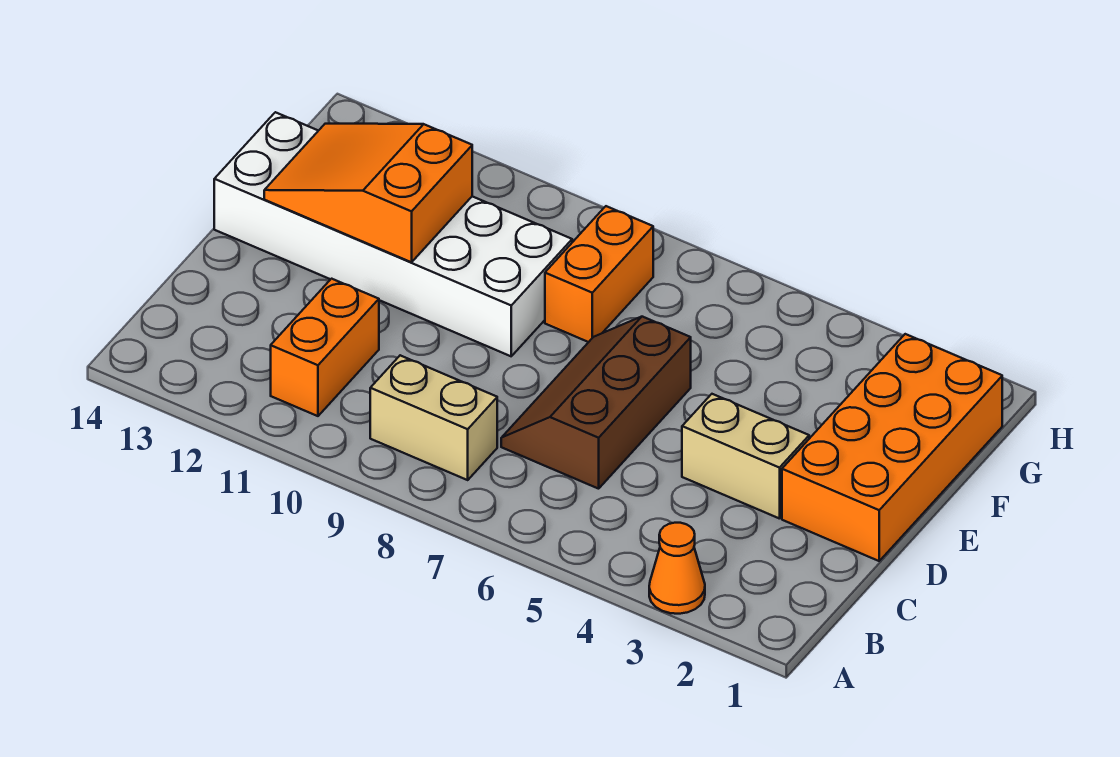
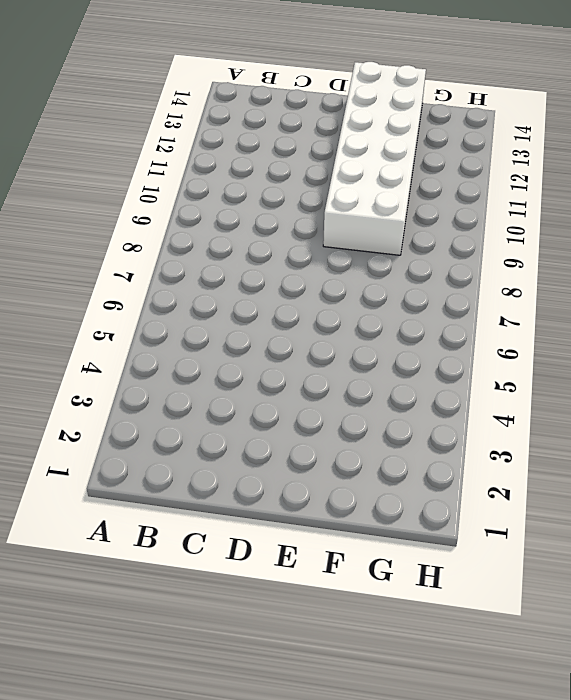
none -> orange cone A3 level 1
none -> tan brick B8:B9 level 1

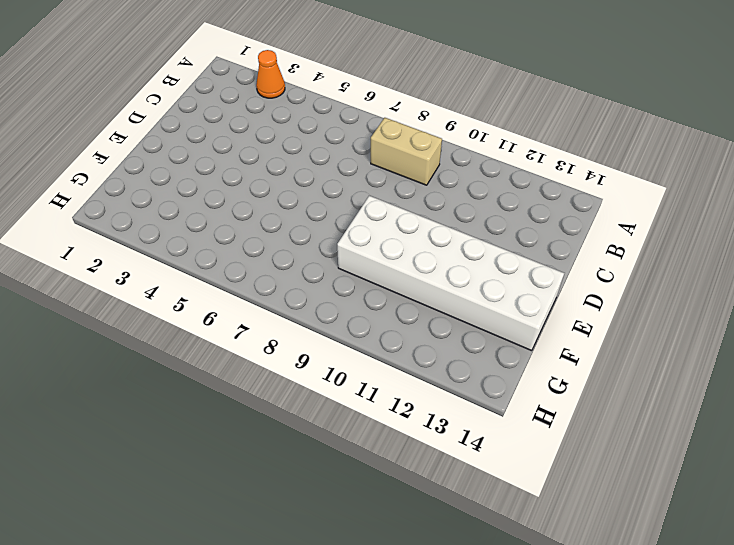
none -> orange brick B11:C11 level 1
none -> brown slope C6:E7 level 1 top 6

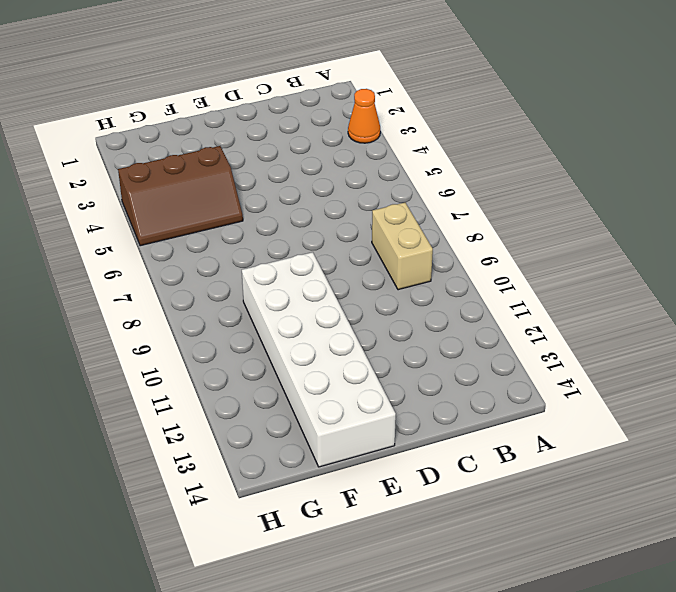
brown slope F4:H5 level 1 top 4 -> brown slope C6:E7 level 1 top 6
none -> orange brick B11:C11 level 1
none -> orange brick D1:G2 level 1

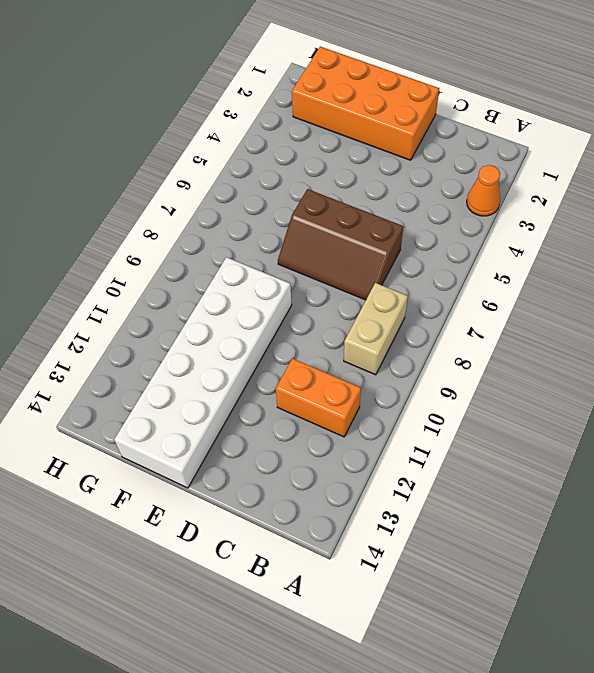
none -> tan brick D3:D4 level 1
none -> orange brick F8:G8 level 1

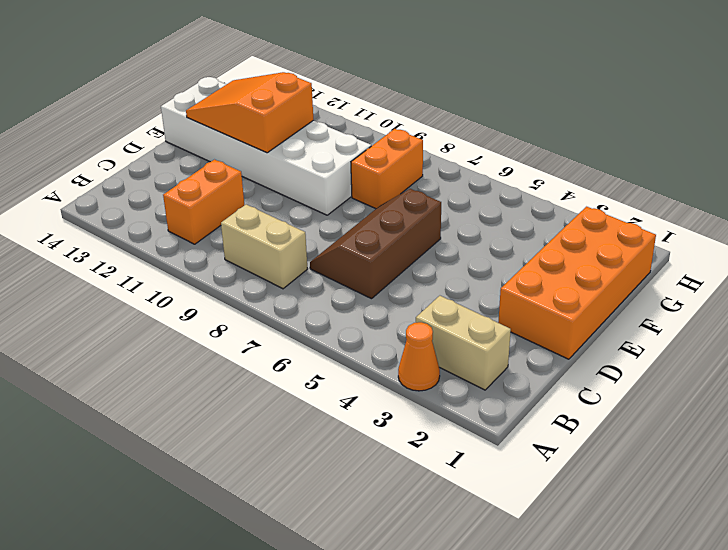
tan brick B2:B3 level 1 -> tan brick D3:D4 level 1

